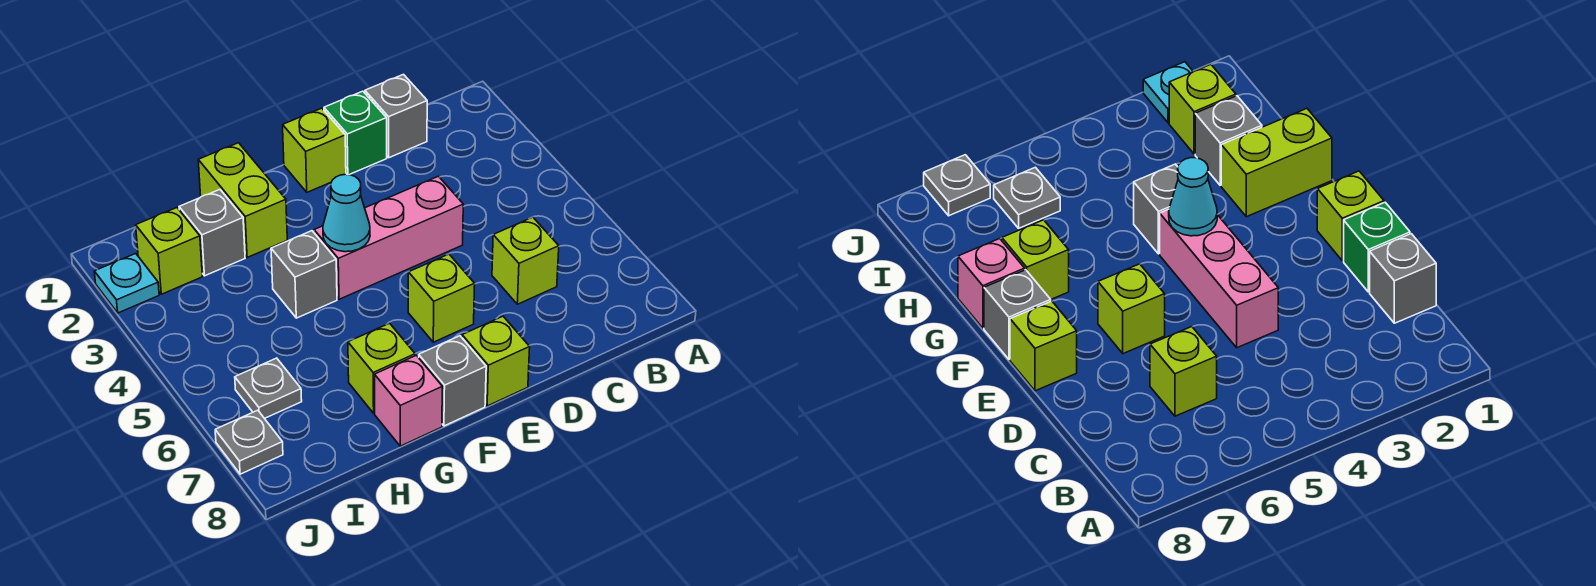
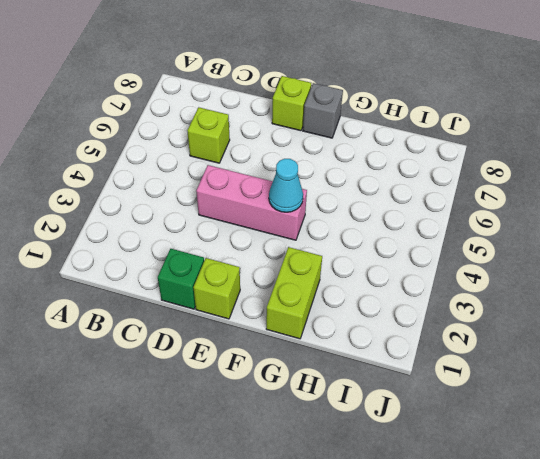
none -> grey brick C1 level 1
none -> lime brick E6 level 1
none -> grey brick G4 level 1

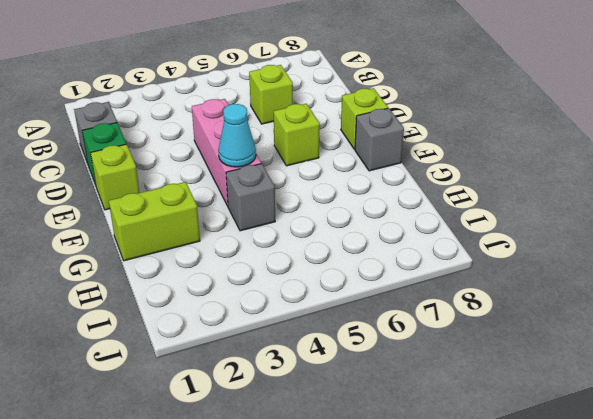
none -> lime brick G7 level 1
none -> pink brick G8 level 1
none -> grey brick H2 level 1

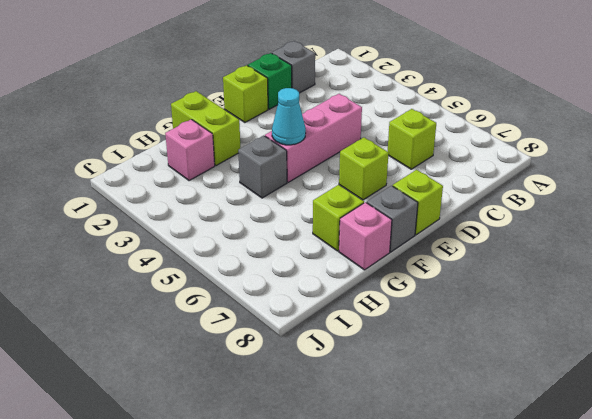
pink brick H2 level 1 -> grey brick H2 level 1
none -> lime brick I2 level 1
none -> grey plate I6 level 1
none -> cyan plate J2 level 1

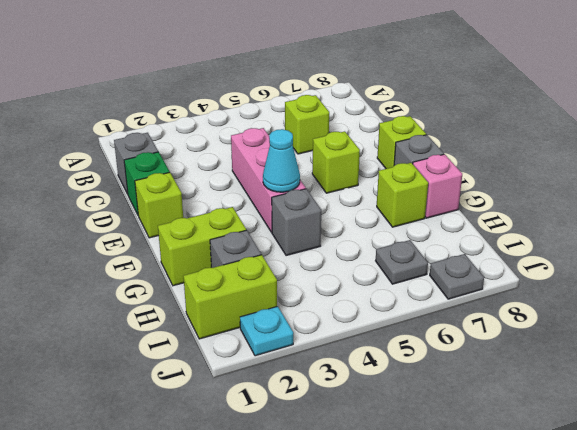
lime brick I1:I2 level 1 -> lime brick I2 level 1

